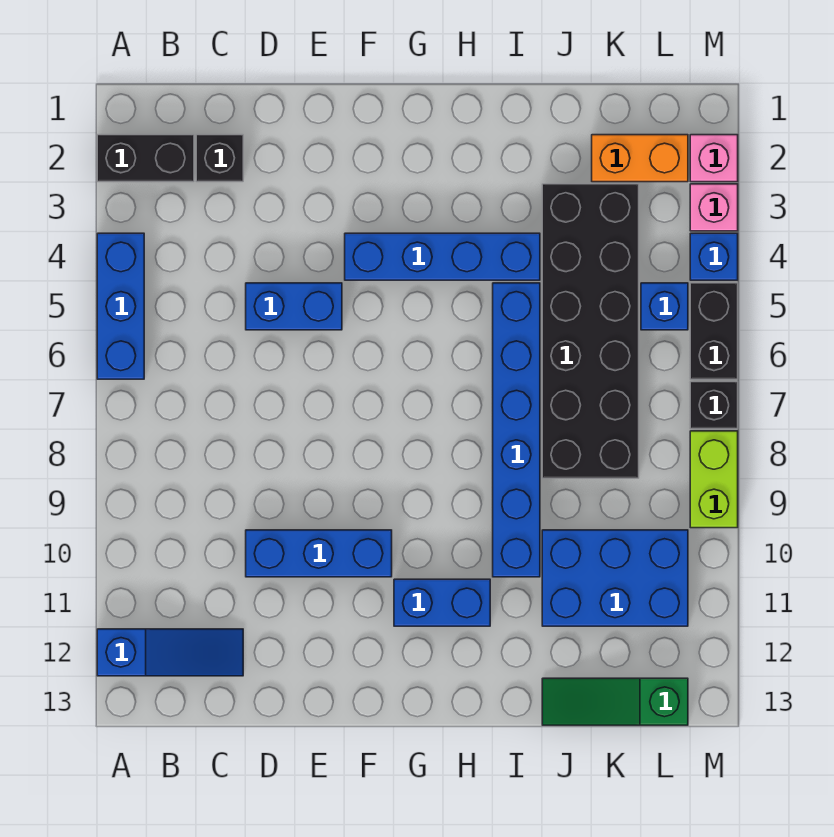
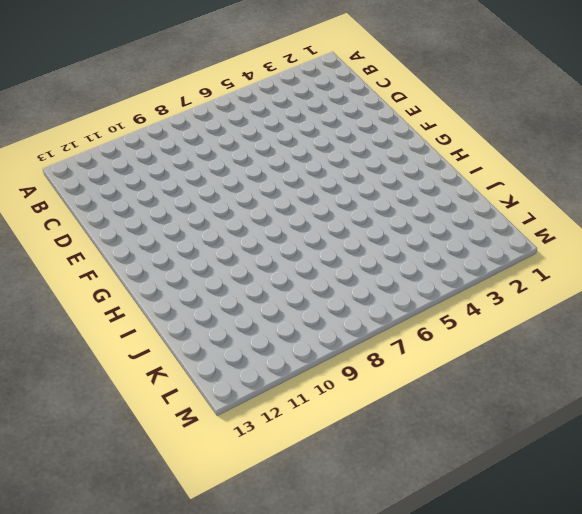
none -> black brick A2:B2 level 1
none -> blue brick A4:A6 level 1
none -> blue slope A12:C12 level 1 top A

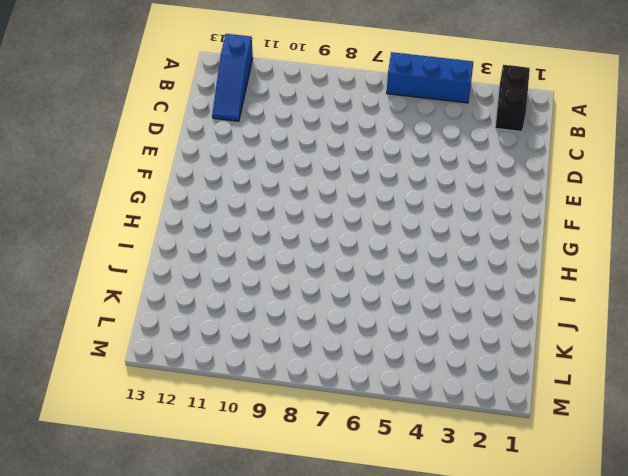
none -> black brick C2 level 1
none -> blue brick D5:E5 level 1
none -> blue brick D10:F10 level 1

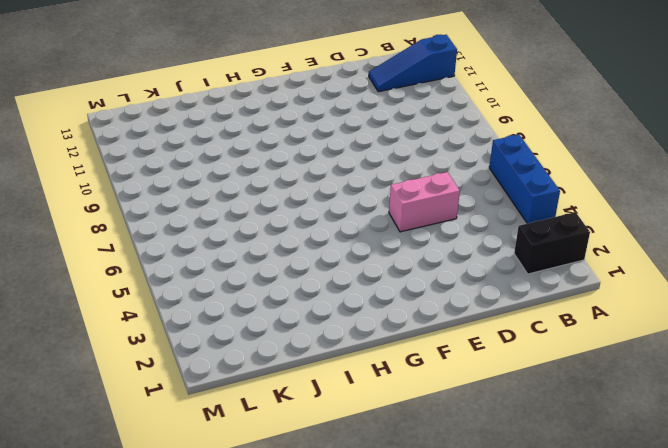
pink brick D5:E5 level 1 -> blue brick D5:E5 level 1
none -> black brick C2 level 1
none -> blue brick D10:F10 level 1
none -> blue brick F4:I4 level 1

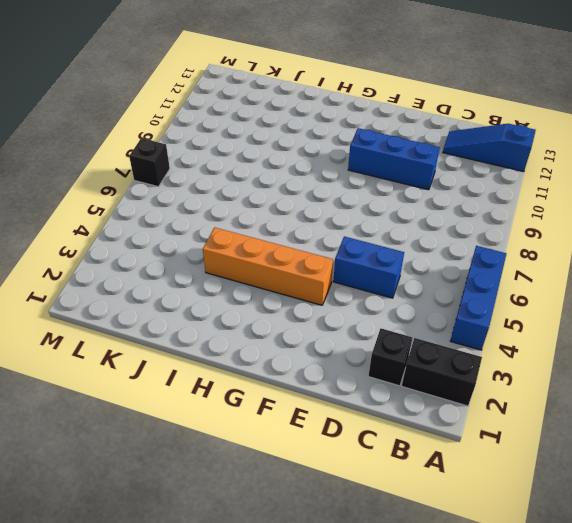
orange brick F4:I4 level 1 -> blue brick F4:I4 level 1
none -> blue brick G11:H11 level 1
none -> blue brick I5:I10 level 1
none -> black brick J3:K8 level 1

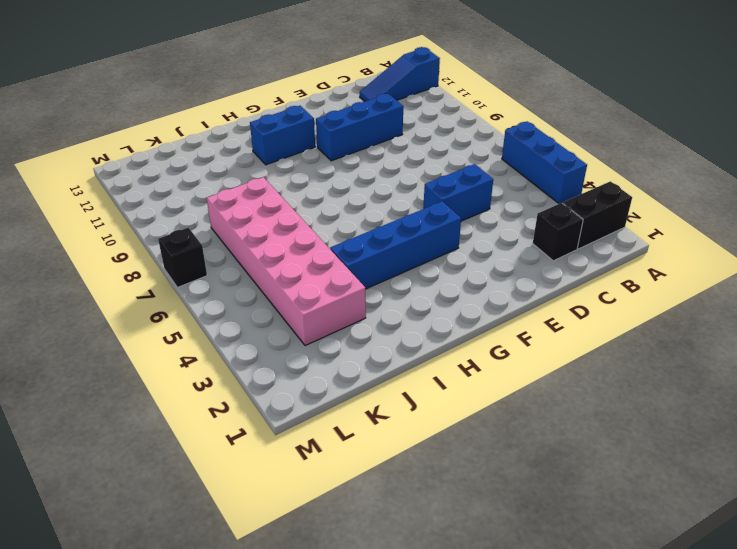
pink brick J3:K8 level 1 -> black brick J3:K8 level 1
none -> blue brick I5:I10 level 1
none -> blue brick J10:L11 level 1
none -> green slope J13:L13 level 1 top L

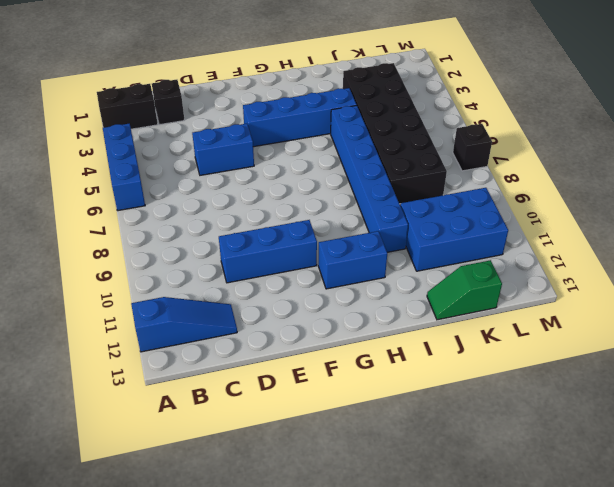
green slope J13:K13 level 1 top K -> green slope J13:L13 level 1 top L
none -> orange brick K2:L2 level 1
none -> blue brick L5 level 1
none -> pink brick M2 level 1

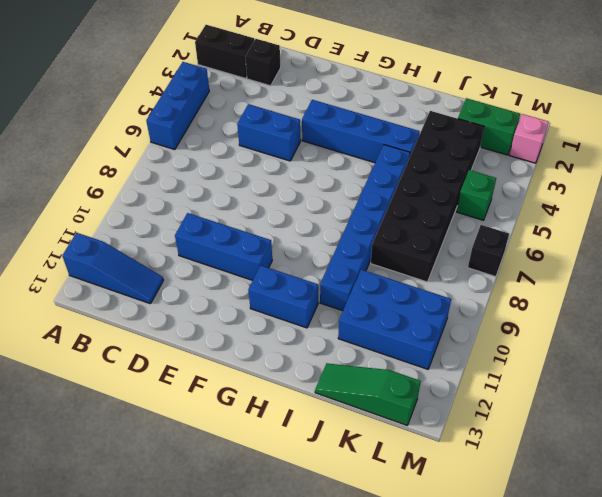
green brick K2:L2 level 1 -> orange brick K2:L2 level 1
green brick L5 level 1 -> blue brick L5 level 1
none -> pink brick M3 level 1
none -> blue brick M4 level 1
none -> black brick M5:M6 level 1

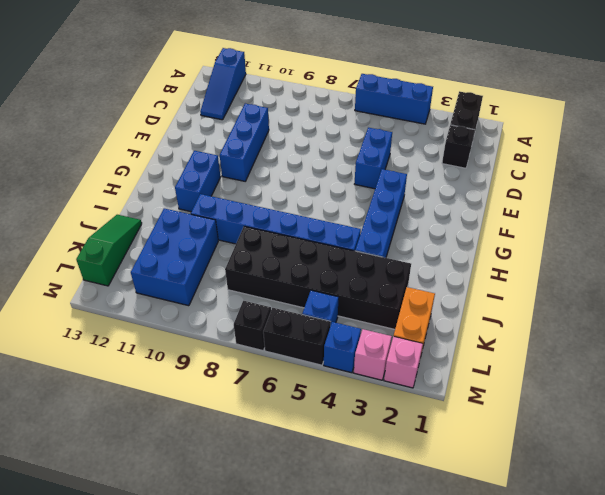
none -> lime brick M8:M9 level 1

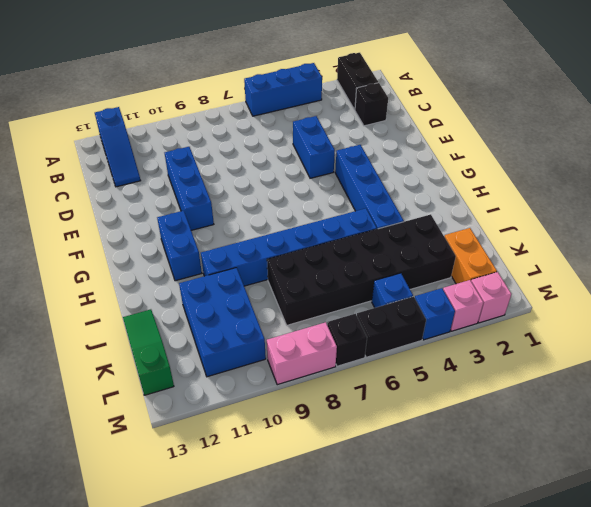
pink brick M8:M9 level 1 -> lime brick M8:M9 level 1

